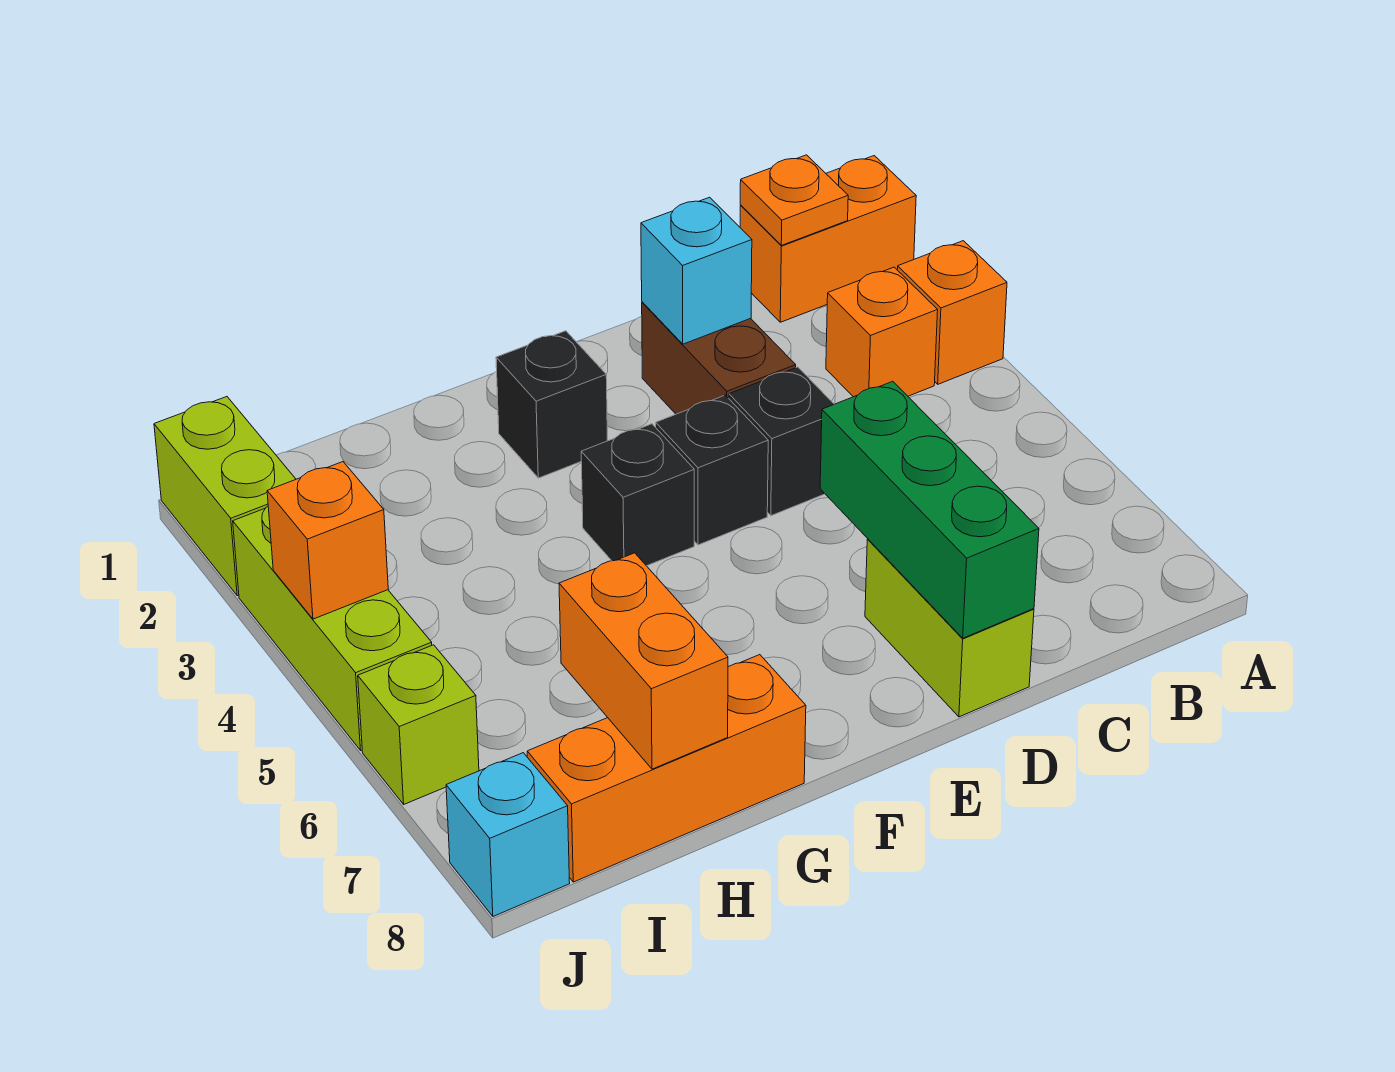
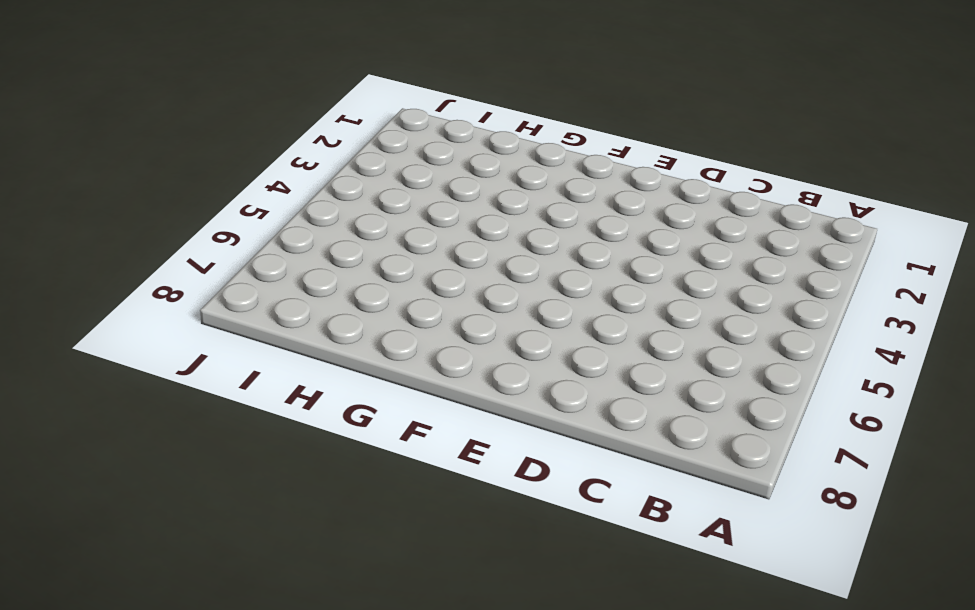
none -> orange brick A1:B1 level 1
none -> orange brick A3 level 1
none -> orange brick B3 level 1

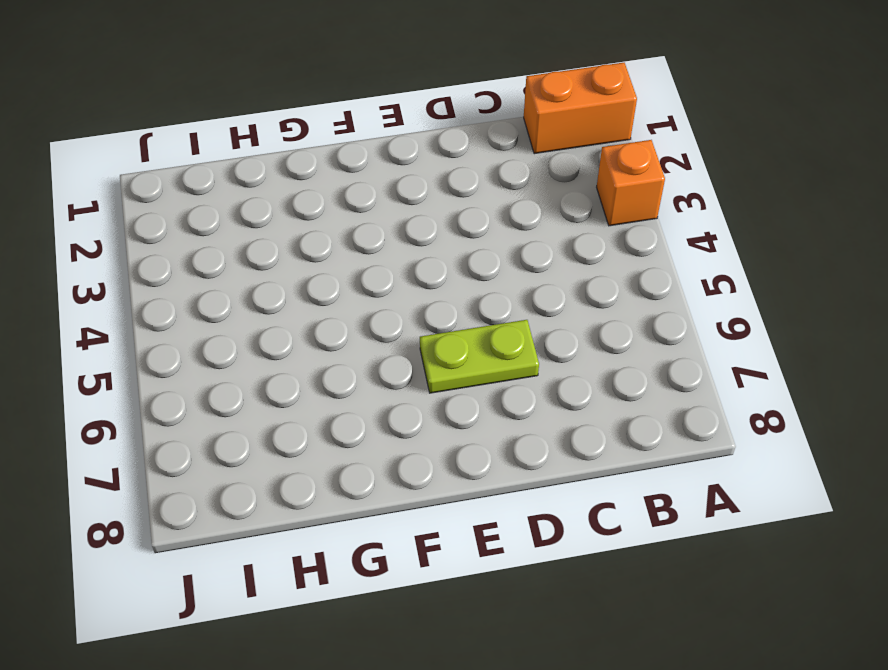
lime plate D6:E6 level 1 -> none
none -> orange brick B3 level 1
none -> brown brick D2:D3 level 1
none -> black brick D4 level 1

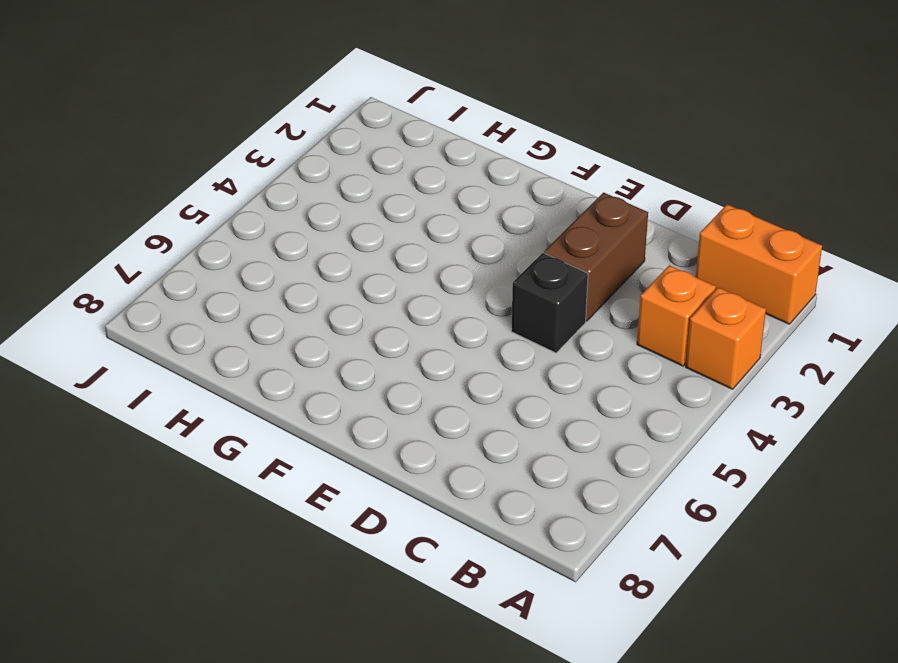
none -> lime brick D7:D8 level 1
none -> black brick E4 level 1
none -> black brick F2 level 1

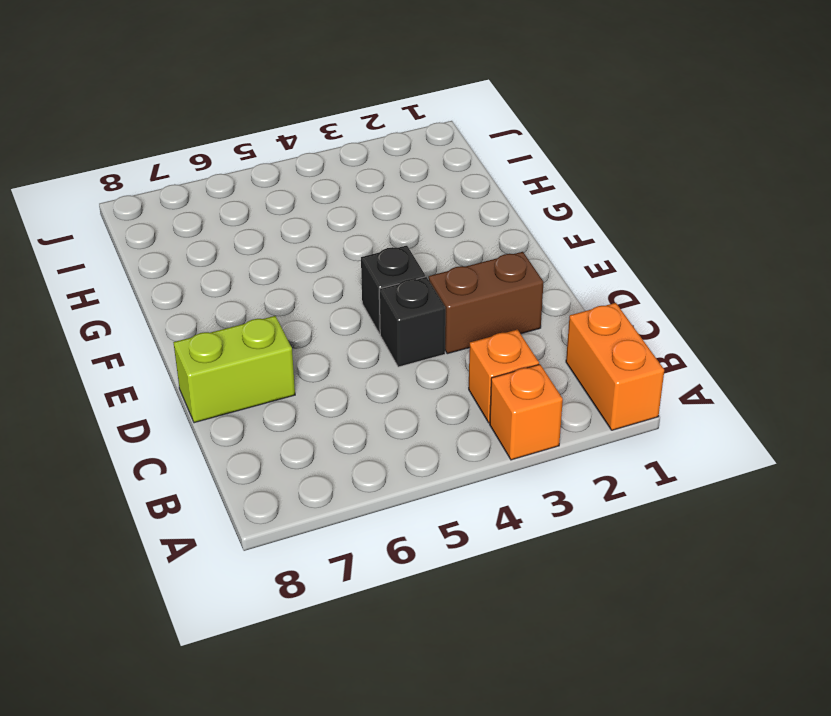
none -> black brick F2 level 1
none -> black brick F4 level 1
none -> orange brick G8:I8 level 1

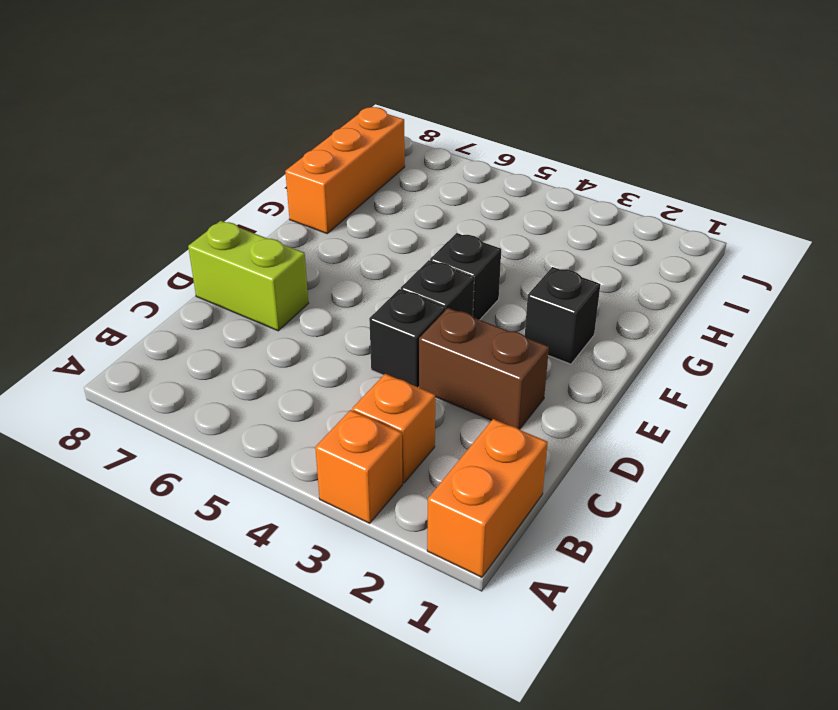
none -> lime brick J1:J2 level 1
none -> lime brick J3:J5 level 1
none -> lime brick J6 level 1

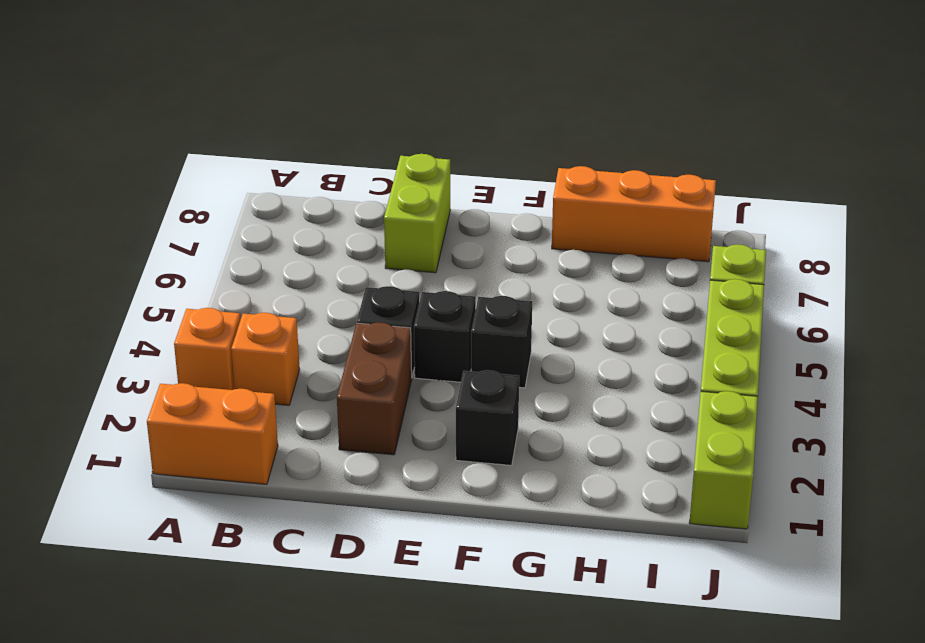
none -> cyan brick J8 level 1
none -> orange plate B1 level 2
none -> cyan brick D2 level 2

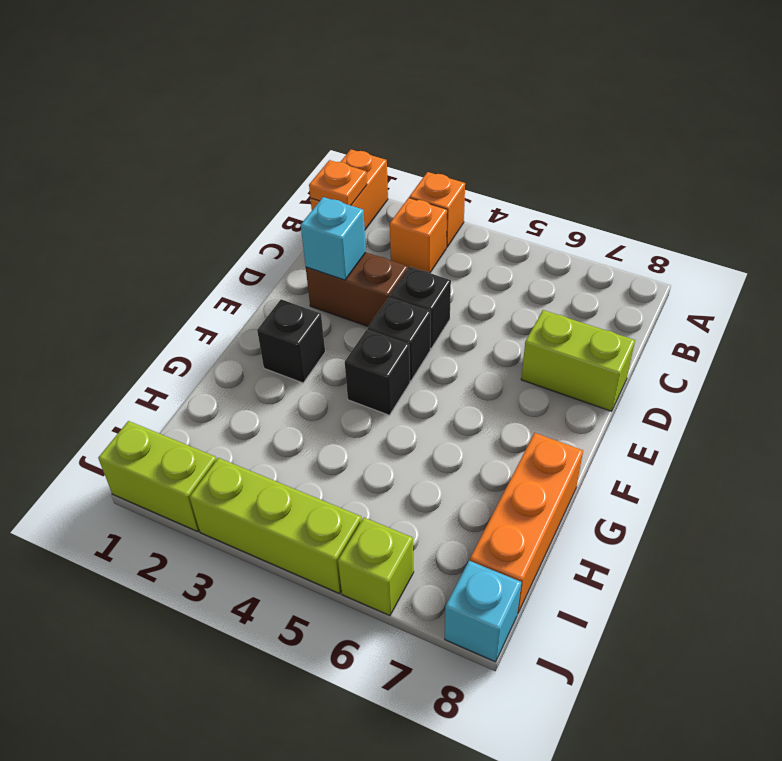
none -> green brick D6:D8 level 2
none -> orange brick H7:H8 level 2
none -> orange brick J4 level 2

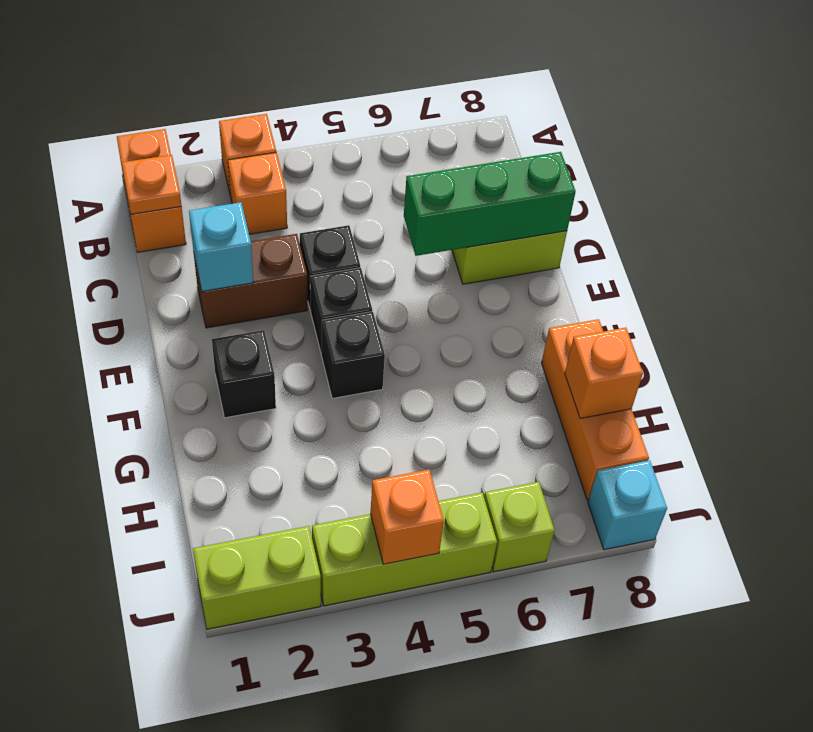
orange brick H8 level 2 -> orange brick H7:H8 level 2

